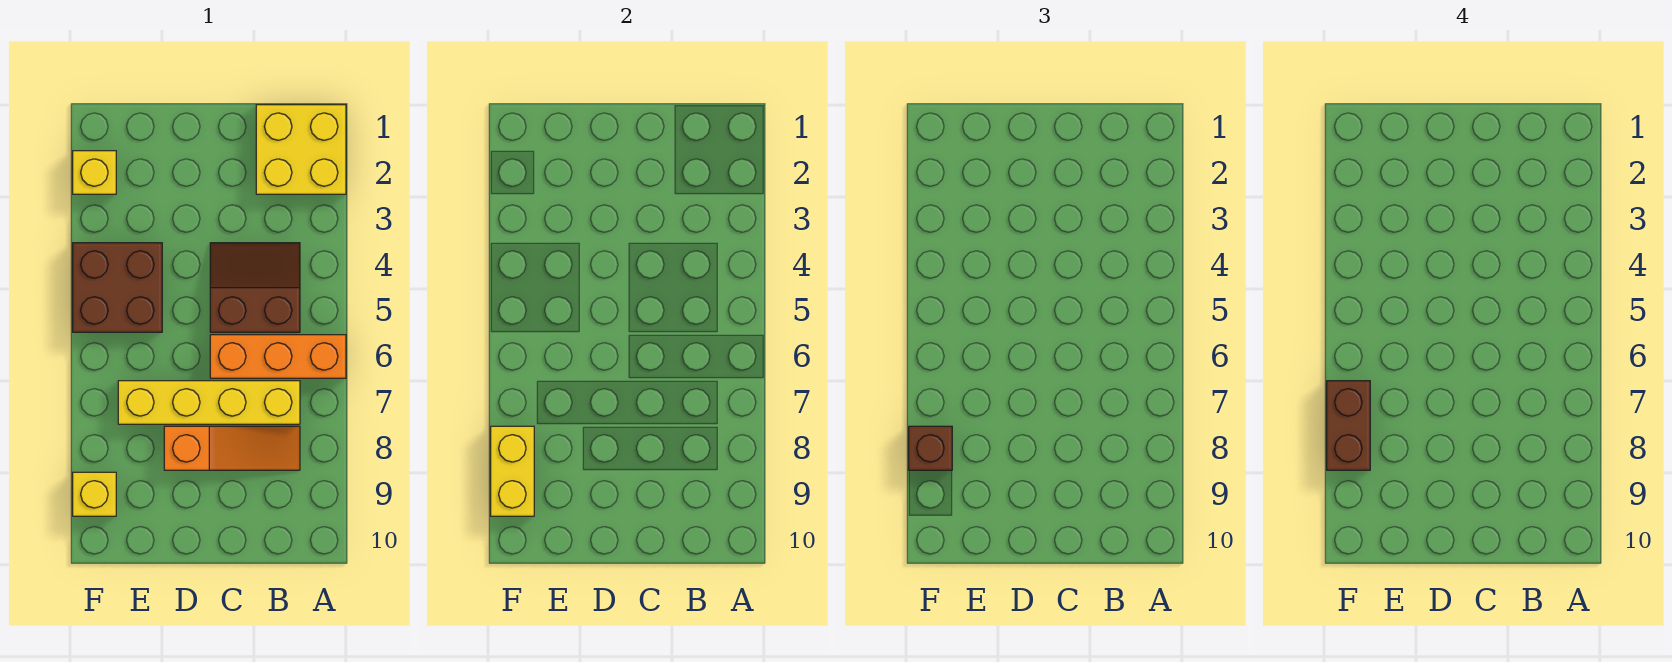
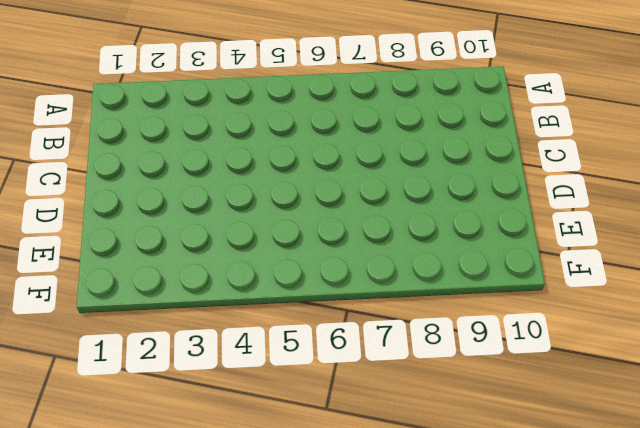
none -> yellow brick A1:B2 level 1
none -> orange brick A6:C6 level 1

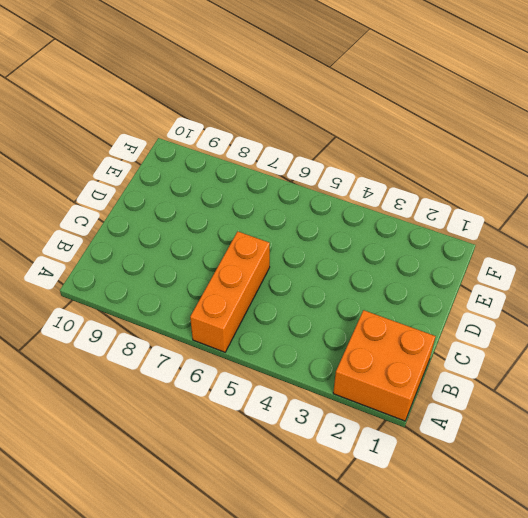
orange brick A1:B2 level 1 -> yellow brick A1:B2 level 1
none -> brown slope B4:C5 level 1 top 5
none -> yellow brick B7:E7 level 1

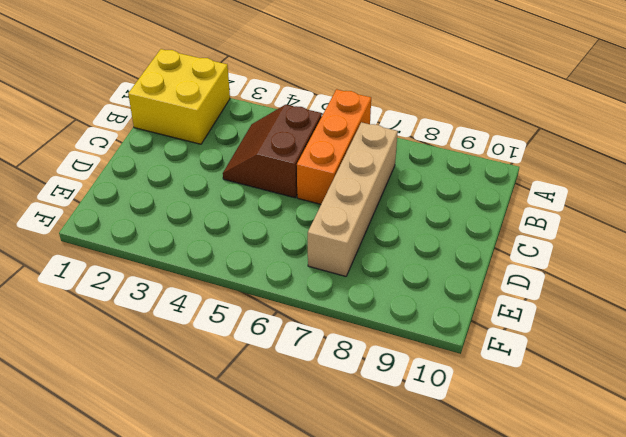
tan brick B7:E7 level 1 -> yellow brick B7:E7 level 1
none -> orange slope B8:D8 level 1 top D
none -> brown brick E4:F5 level 1

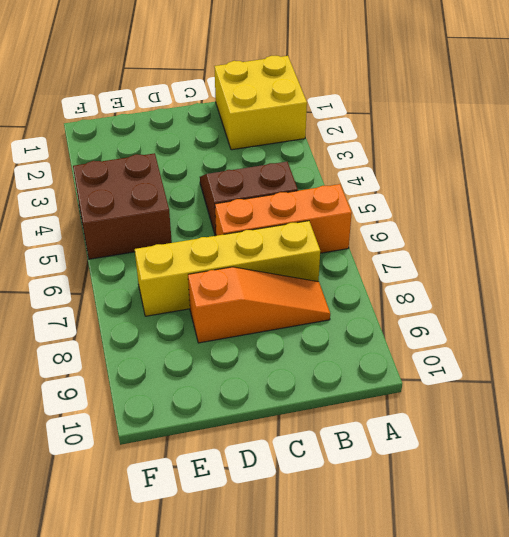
none -> yellow brick F2 level 1
none -> yellow brick F9 level 1

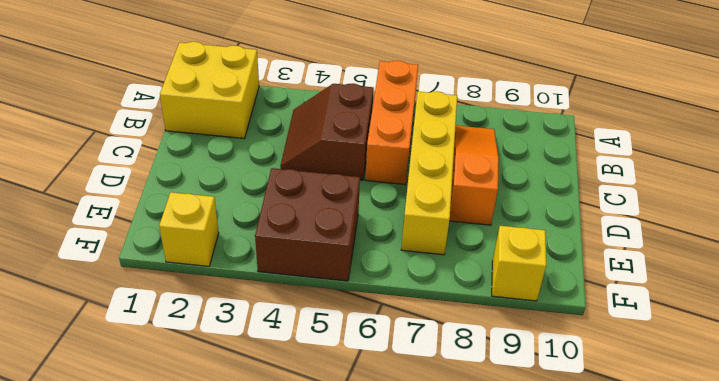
none -> yellow brick F8:F9 level 2
none -> brown brick F8 level 3

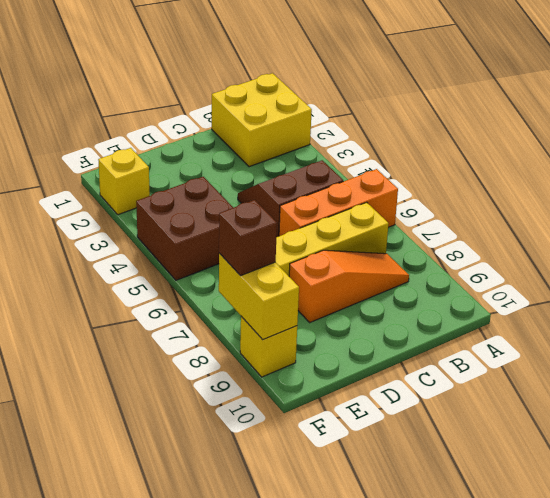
none -> brown brick F7:F8 level 4

